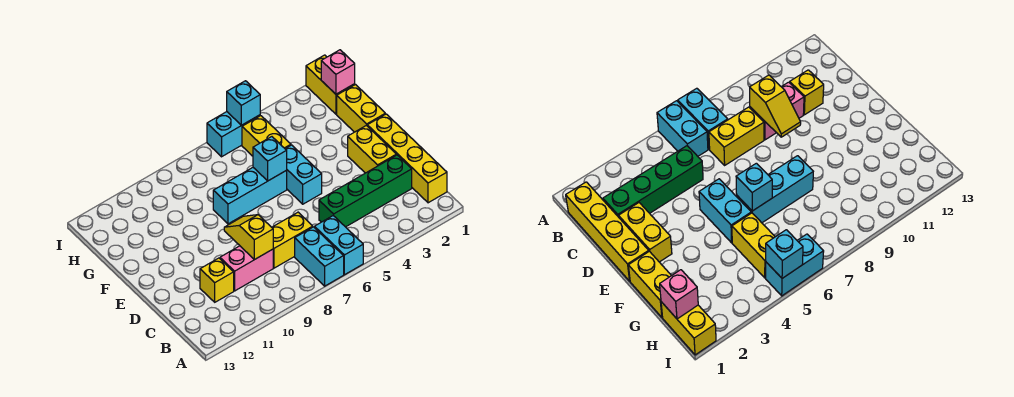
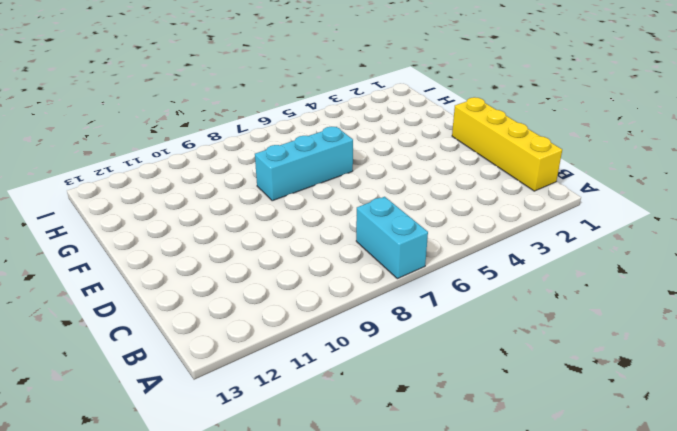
none -> cyan brick A6:B6 level 1
none -> green brick C2:C5 level 1
none -> yellow brick C7:C8 level 1

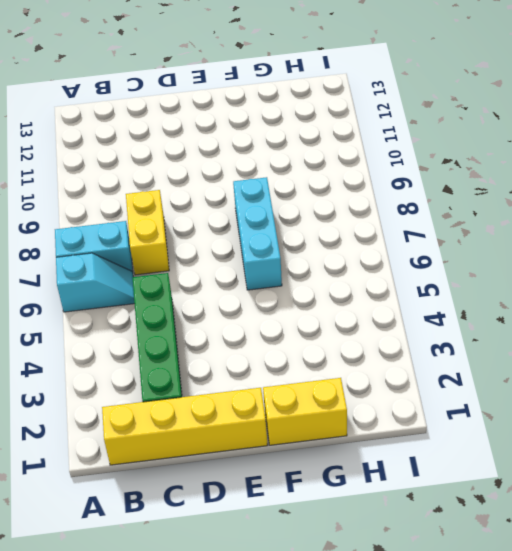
cyan slope A6:B6 level 1 top A -> cyan brick A6:B6 level 1
none -> pink brick C9:C10 level 1
none -> yellow brick C11 level 1
none -> yellow brick D2:E2 level 1

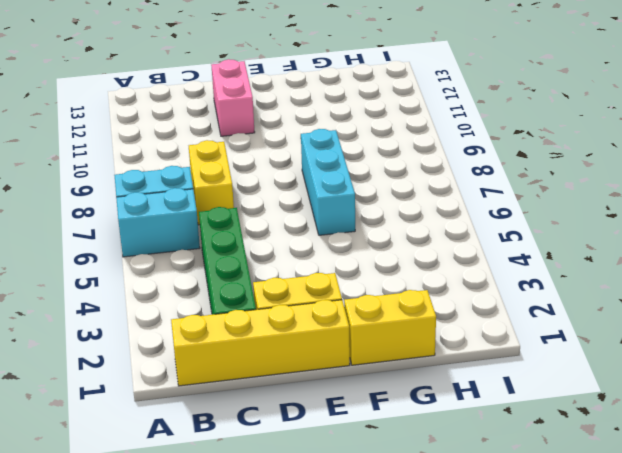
pink brick D11:D12 level 1 -> pink brick C9:C10 level 1
none -> yellow brick C11 level 1
none -> cyan brick E5:F5 level 1
none -> yellow brick G5:H5 level 1

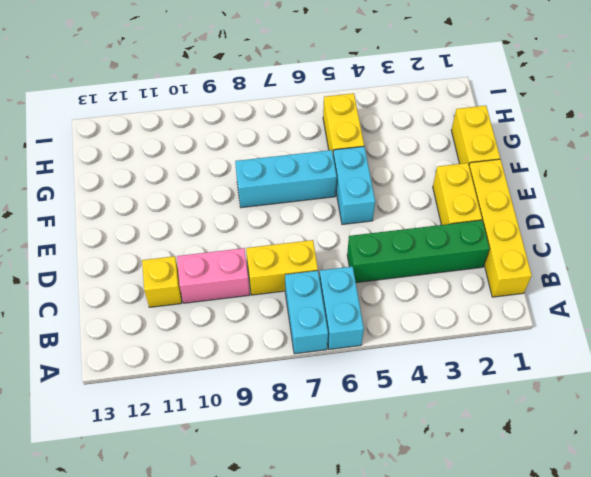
none -> yellow brick H1:I1 level 1
none -> cyan brick I5:I6 level 1
none -> yellow slope C9:D9 level 2 top C

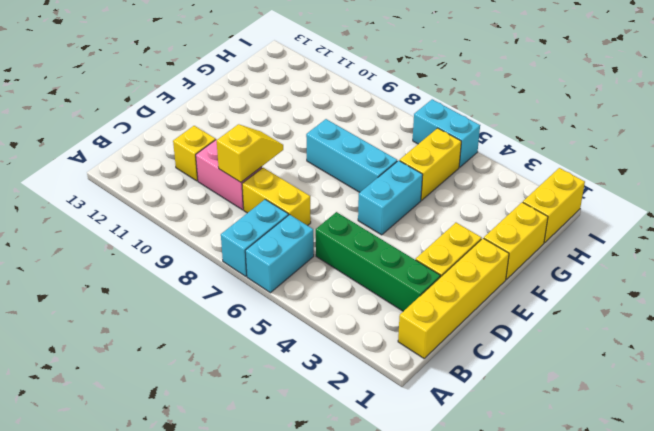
none -> cyan brick F6 level 2
none -> pink brick H1 level 2
none -> cyan brick I5 level 2

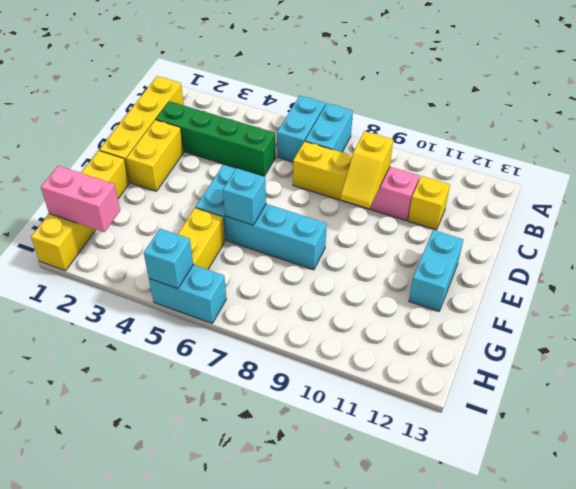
cyan brick E12:F12 level 1 -> none
pink brick H1:H2 level 2 -> pink brick H1 level 2

